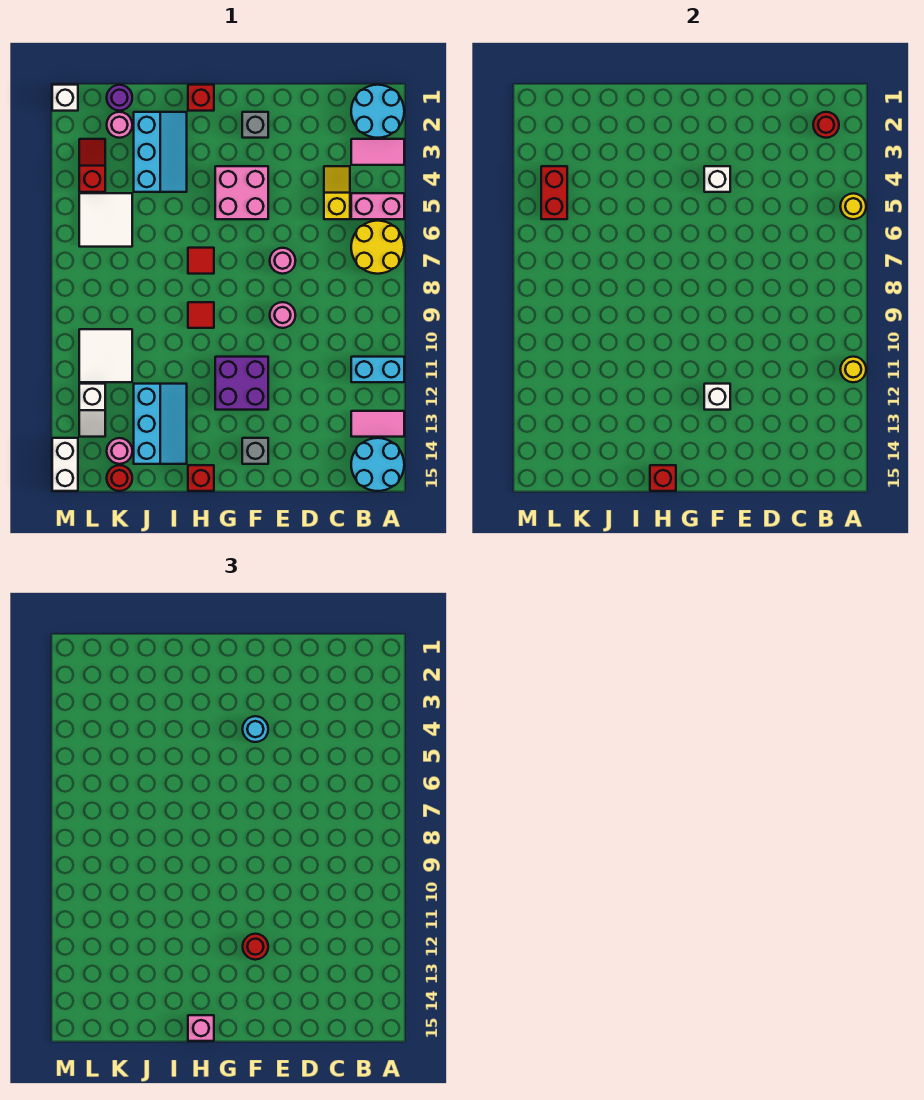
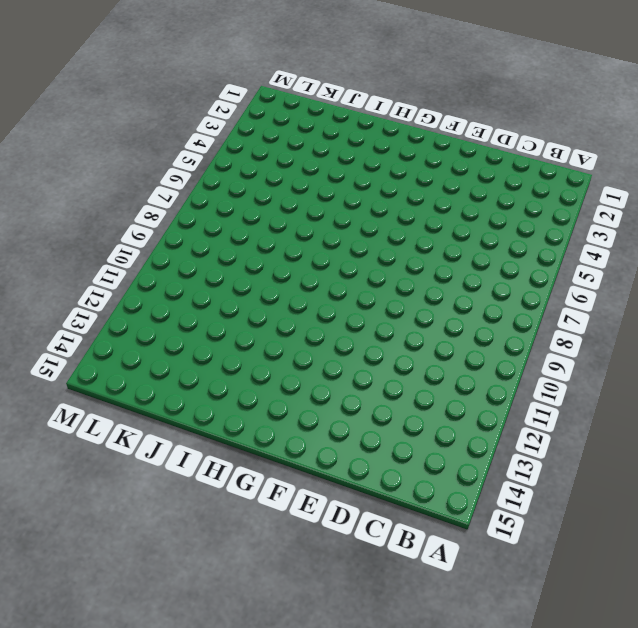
none -> cyan round brick A1:B2 level 1
none -> pink tile A3:B3 level 1
none -> pink brick A5:B5 level 1
none -> yellow round brick A6:B7 level 1

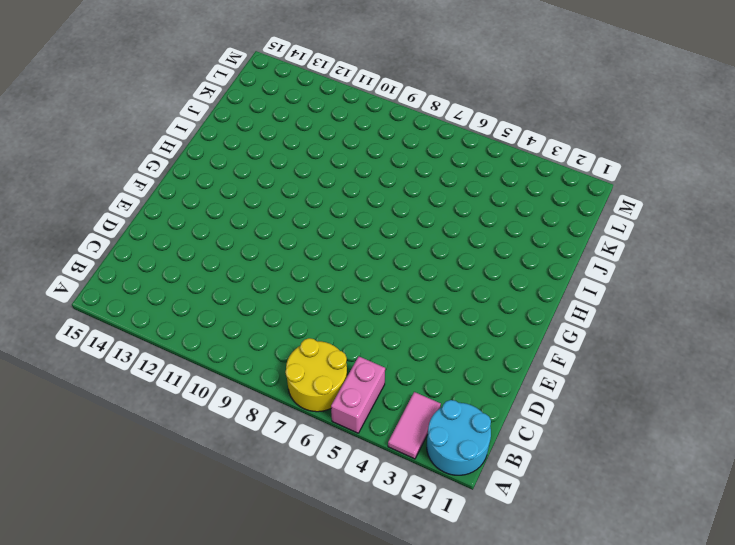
none -> cyan brick A11:B11 level 1
none -> pink tile A13:B13 level 1
none -> cyan round brick A14:B15 level 1
none -> yellow slope C4:C5 level 1 top 5

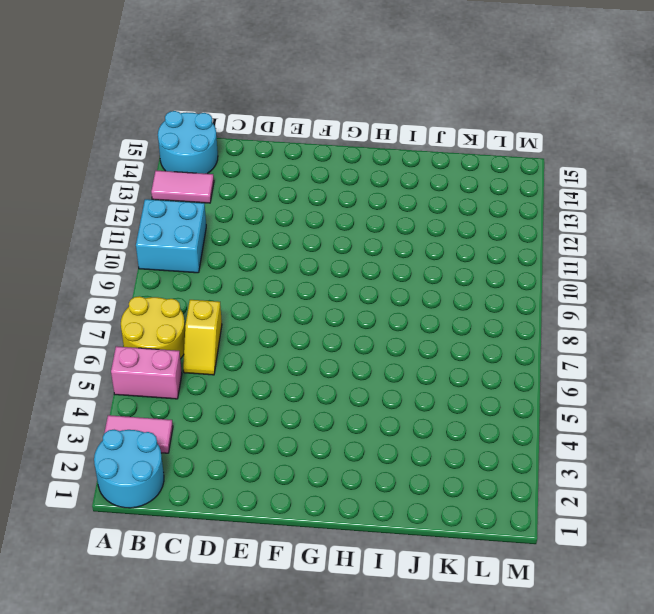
cyan brick A10:B11 level 1 -> cyan brick A11:B11 level 1
yellow slope C6:C7 level 1 top 7 -> yellow slope C4:C5 level 1 top 5
none -> pink round brick E7 level 1
none -> pink round brick E9 level 1
none -> grey brick F2 level 1
none -> pink brick F4:G5 level 1

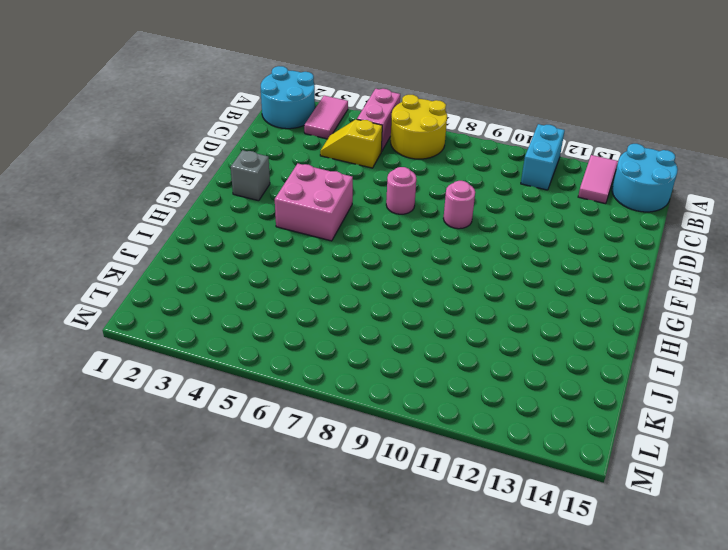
none -> purple brick F11:G12 level 1
none -> grey brick F14 level 1
none -> red brick H1 level 1
none -> red tile H7 level 1

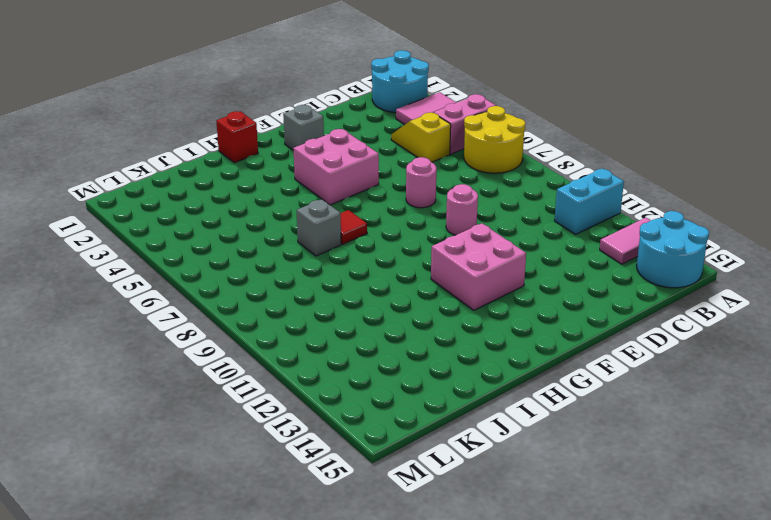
pink brick F11:G12 level 1 -> purple brick F11:G12 level 1
grey brick I7 level 1 -> grey brick F14 level 1
none -> red tile H9 level 1
none -> red brick H15 level 1
none -> cyan slope I2:J4 level 1 top J
none -> cyan slope I12:J14 level 1 top J

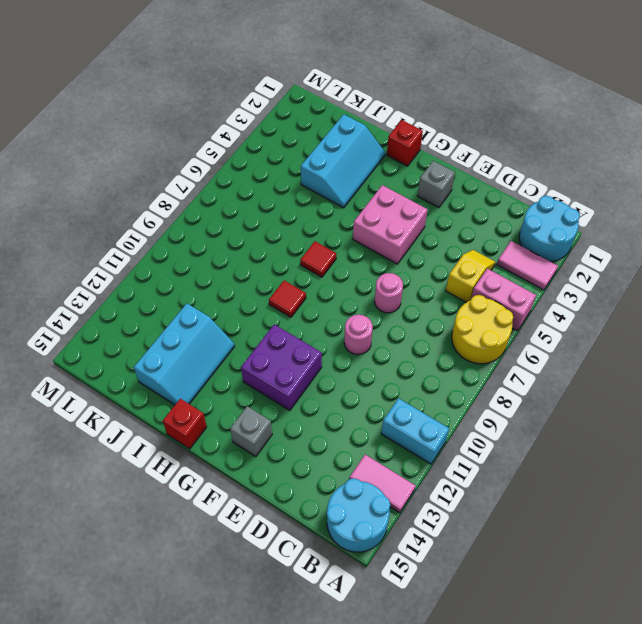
none -> purple round brick K1 level 1
none -> pink round brick K2 level 1
none -> white tile K5:L6 level 1
none -> white tile K10:L11 level 1

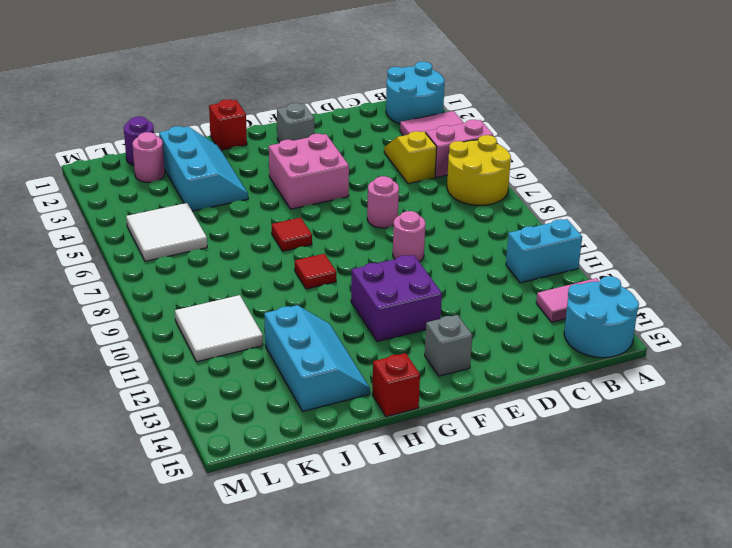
none -> pink round brick K14 level 1
none -> red round brick K15 level 1
none -> red slope L3:L4 level 1 top 4
none -> white slope L12:L13 level 1 top 12

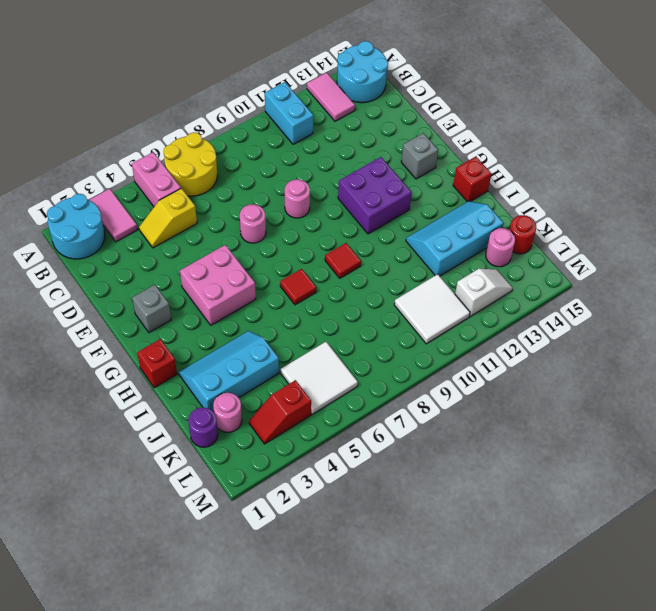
none -> white brick M1 level 1
none -> white brick M14:M15 level 1
none -> yellow round brick A5 level 2
none -> yellow round brick A11 level 2

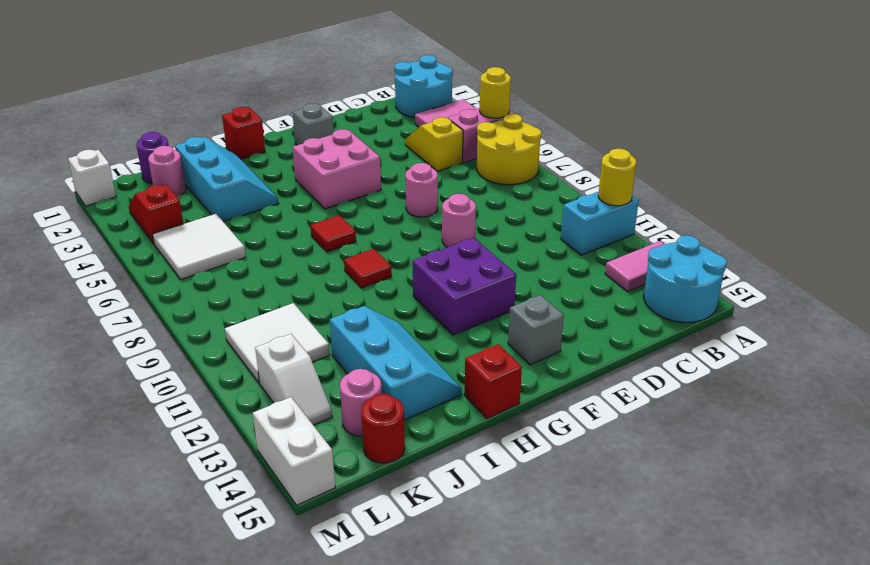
none -> red round brick B2 level 2
none -> white brick F4 level 2
none -> white brick F12 level 2
none -> red brick H15 level 2

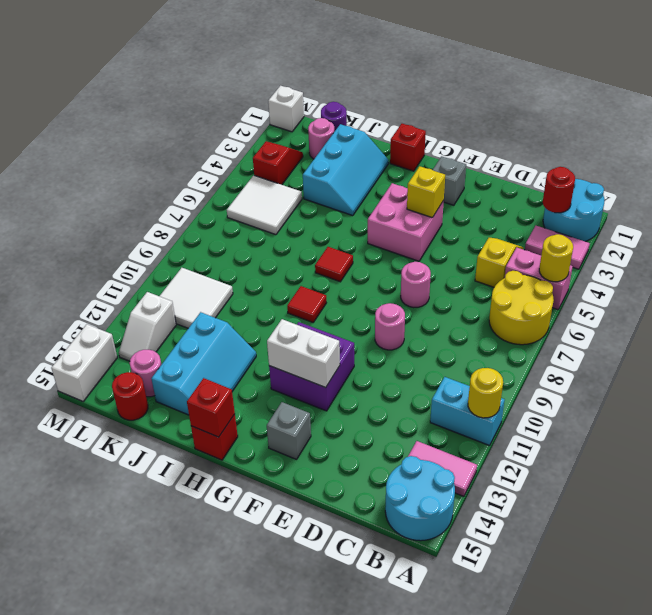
yellow brick F4 level 2 -> white brick F4 level 2
white brick F12:G12 level 2 -> white brick F12 level 2
none -> red brick L4:L5 level 2
none -> cyan round brick F4 level 3
none -> red round brick F12 level 3
none -> pink brick H15 level 3

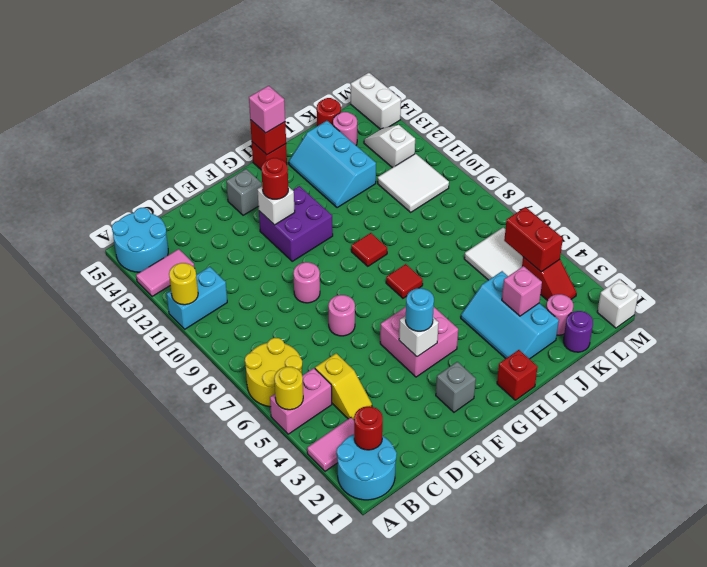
pink brick J3 level 2 -> none

